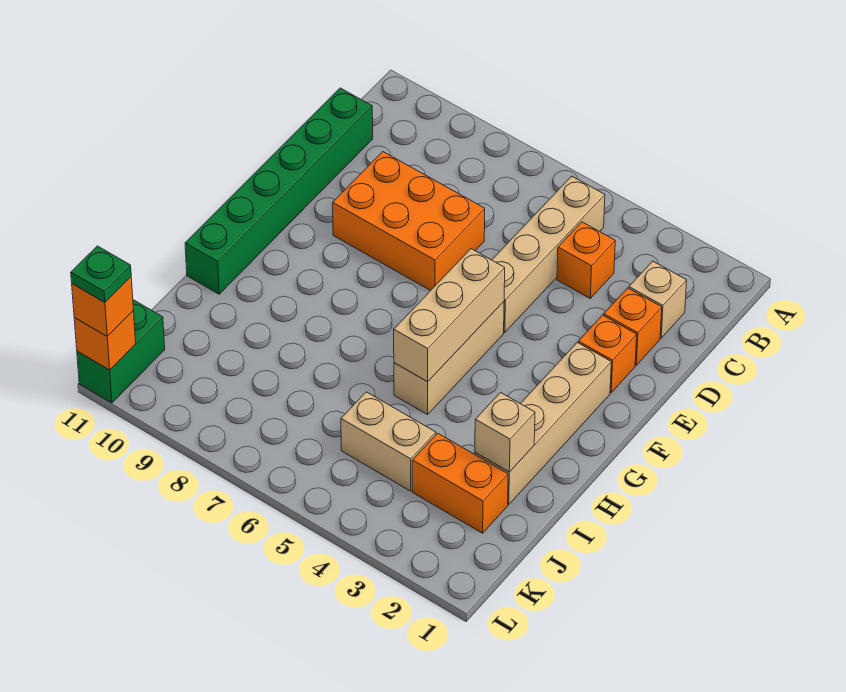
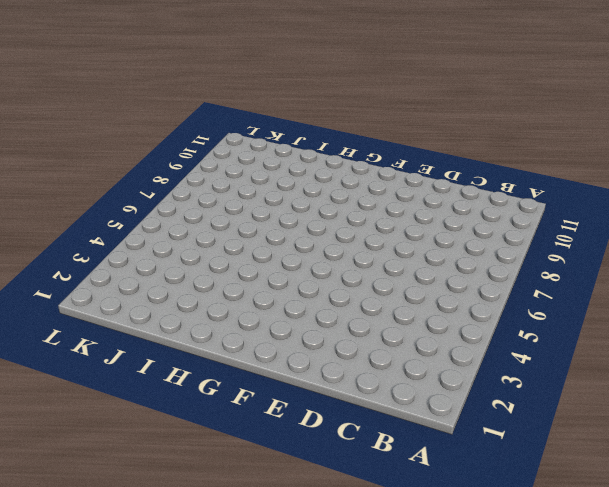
none -> tan brick B5:E5 level 1
none -> tan brick C2 level 1
none -> orange brick C4 level 1

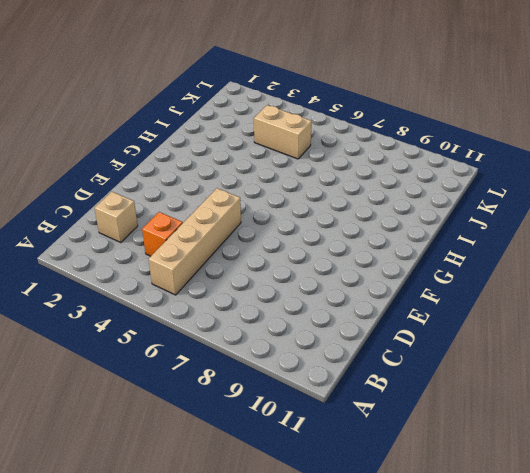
none -> green brick C11:H11 level 1
none -> orange brick D2 level 1
none -> orange brick D7:E9 level 1

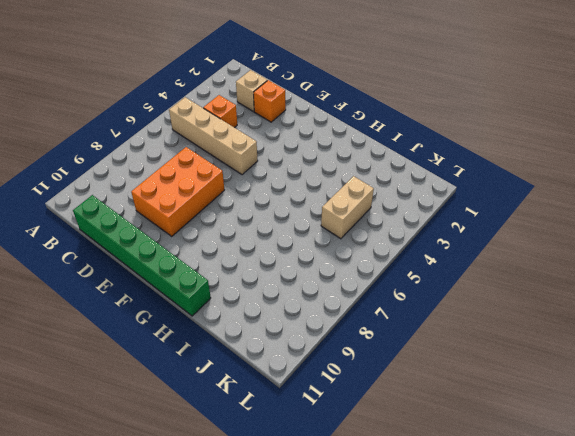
none -> orange brick E2 level 1
none -> tan brick F2:I2 level 1
none -> tan brick F5:H5 level 1

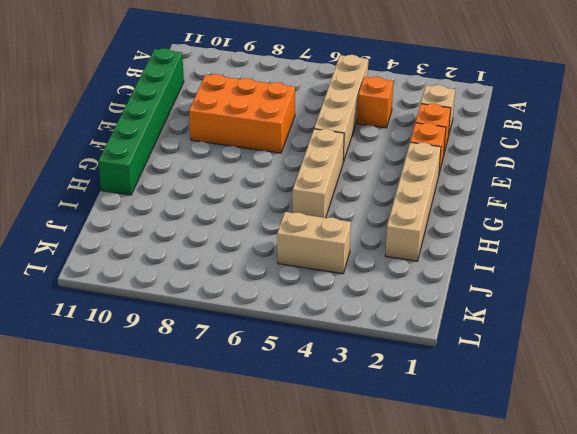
none -> orange brick J2:J3 level 1
none -> green brick K11:L11 level 1
none -> tan brick F5:H5 level 2

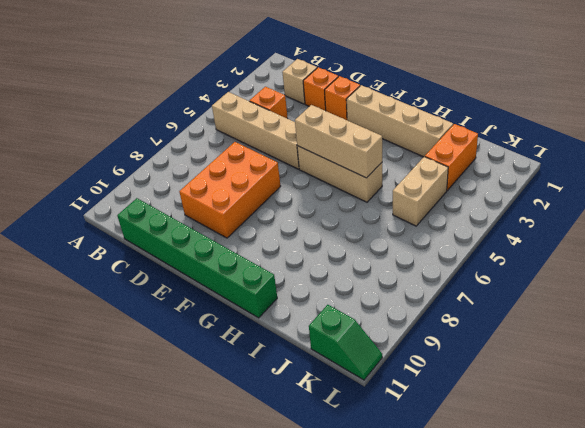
green slope K11:L11 level 1 top K -> green brick K11:L11 level 1
none -> tan brick I2 level 2
none -> orange brick L11 level 2
none -> orange brick L11 level 3

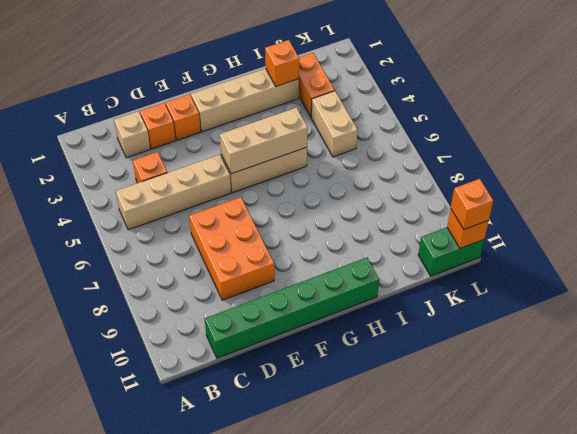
orange brick I2 level 2 -> tan brick I2 level 2
none -> green plate L11 level 4

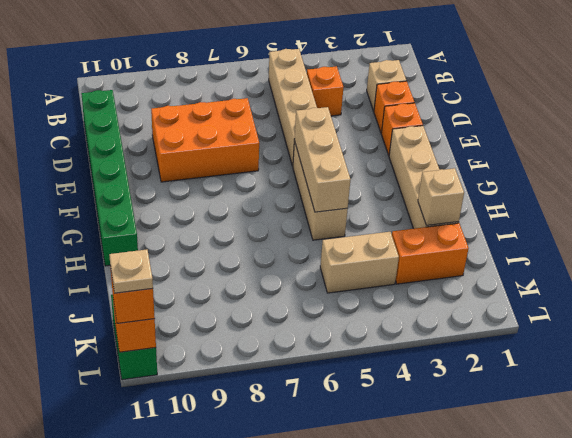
tan plate L11 level 4 -> green plate L11 level 4

